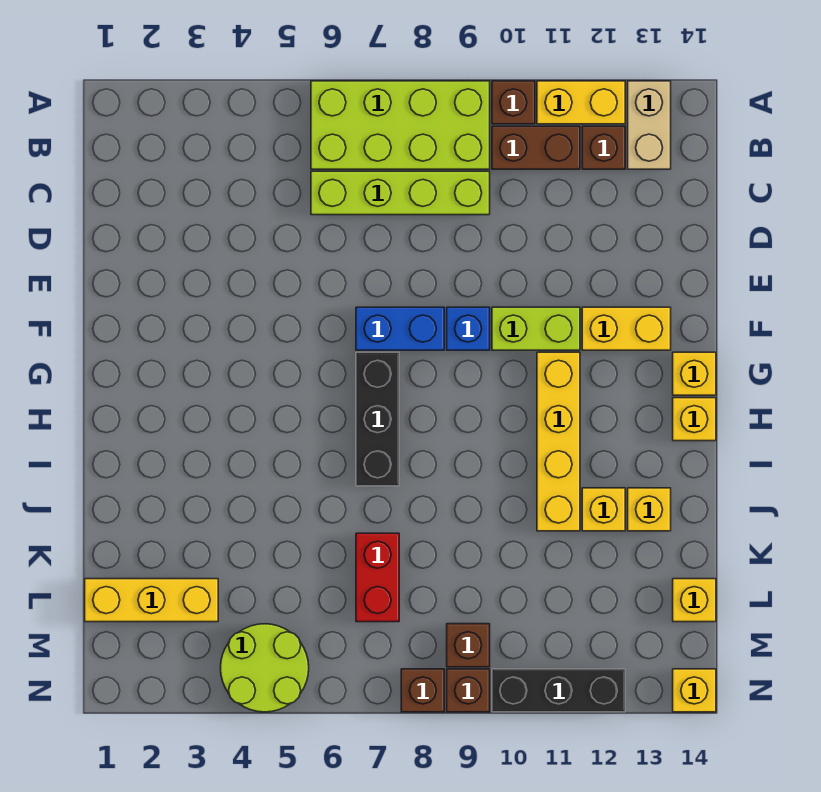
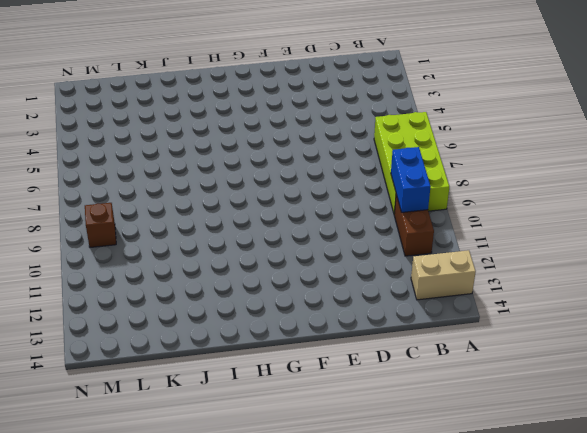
blue brick B9:B10 level 2 -> blue brick F7:F8 level 1
none -> brown brick A10 level 1
none -> yellow brick A11:A12 level 1
none -> brown brick B12 level 1

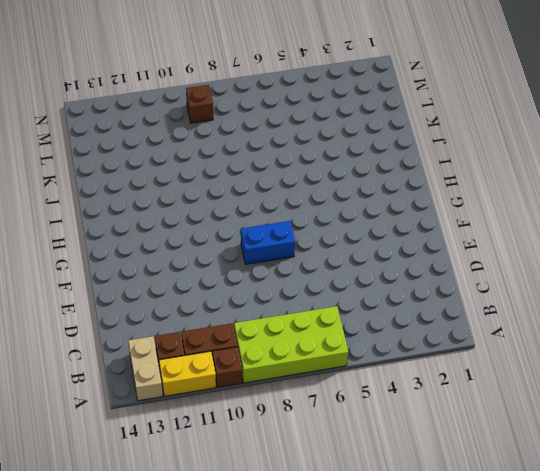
none -> lime brick C6:C9 level 1
none -> blue brick F9 level 1
none -> lime brick F10:F11 level 1

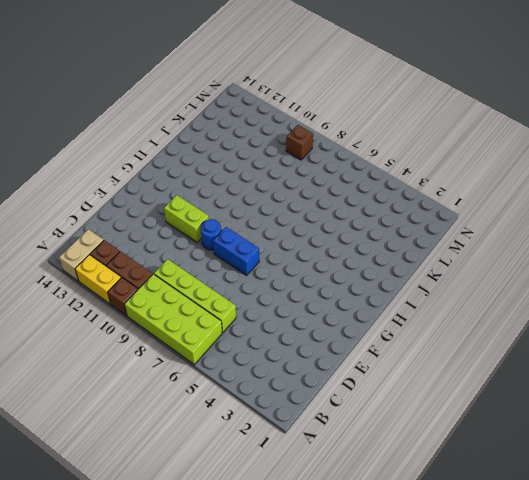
blue round brick F9 level 1 -> blue brick F9 level 1
none -> yellow brick F12:F13 level 1
none -> black brick G7:I7 level 1
none -> yellow brick G11:J11 level 1

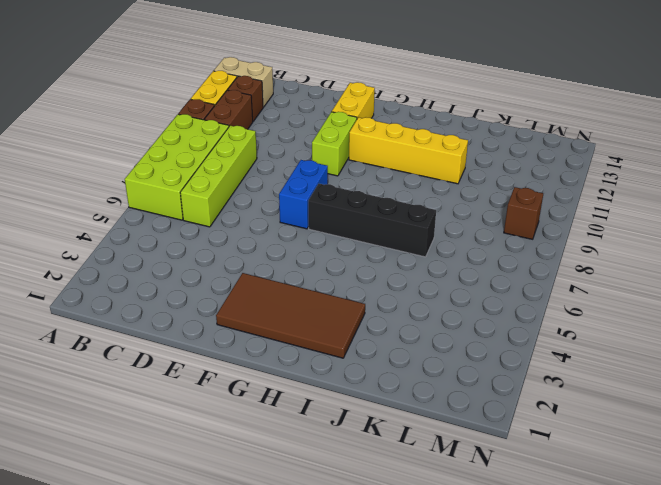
brown tile F2:I3 level 1 -> none
black brick G7:J7 level 1 -> black brick G7:I7 level 1
none -> blue brick F9 level 1
none -> yellow brick G14 level 1
none -> yellow brick H14 level 1

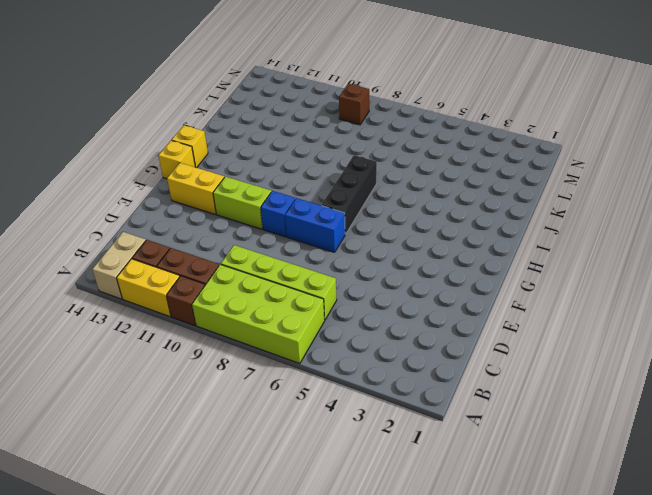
none -> yellow brick G11:J11 level 1
none -> yellow brick J12 level 1
none -> yellow brick J13 level 1

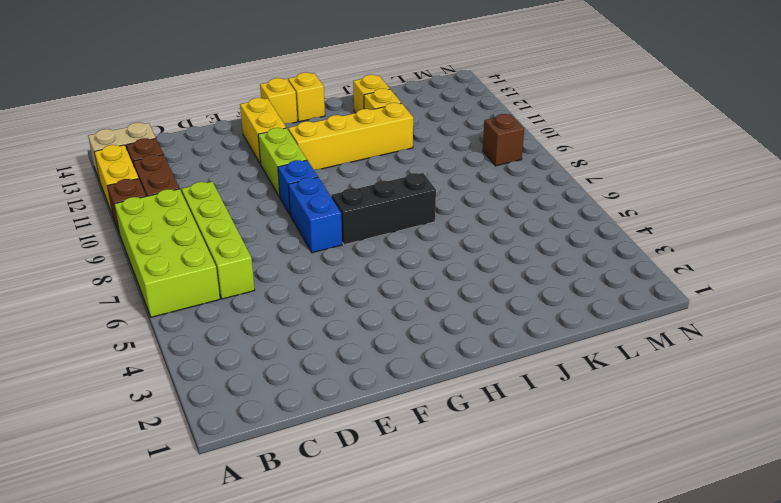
none -> red brick K7:L7 level 1
none -> yellow brick L1:L3 level 1
none -> yellow brick L14 level 1

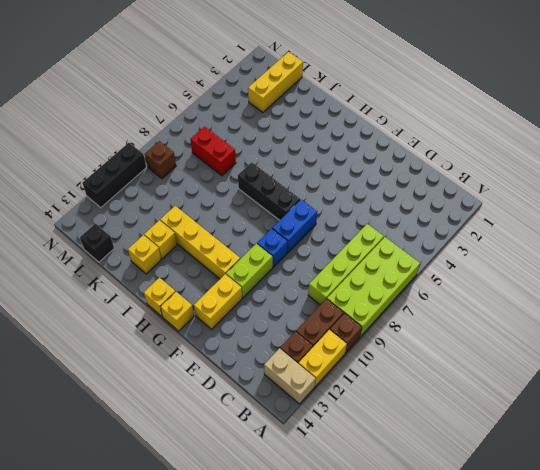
black brick L14 level 1 -> yellow brick L14 level 1
none -> lime round brick M4:N5 level 1
none -> brown brick N8 level 1
none -> brown brick N9 level 1

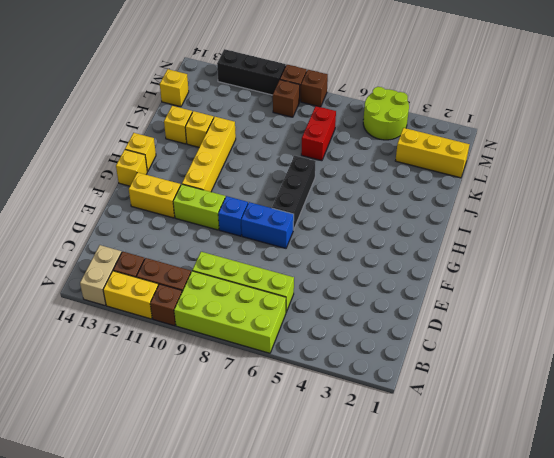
none -> yellow brick N14 level 1

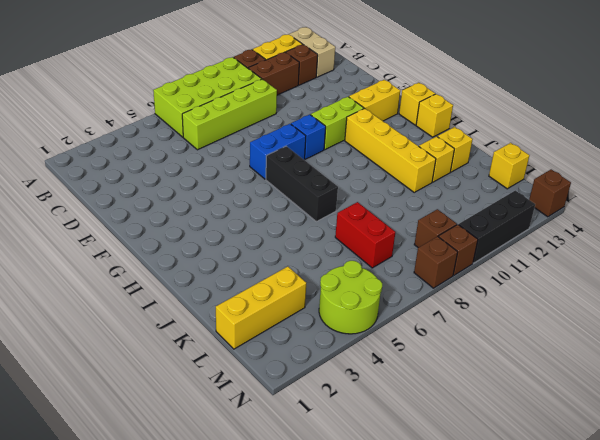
brown brick N14 level 1 -> yellow brick N14 level 1

